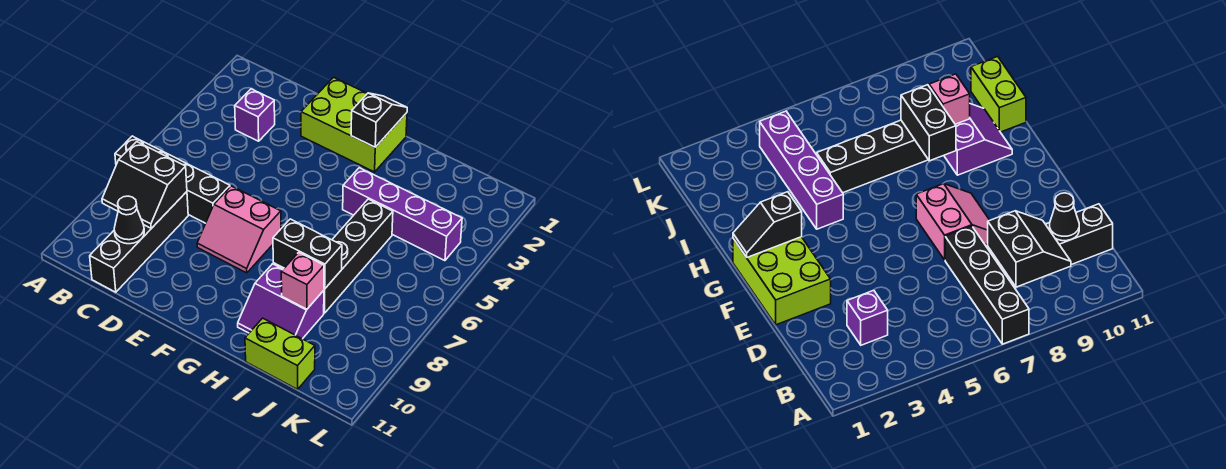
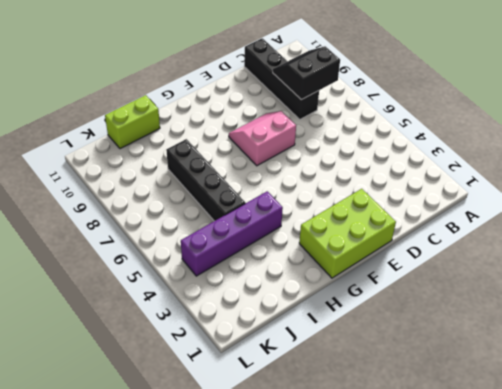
none -> black brick A7:D7 level 1
none -> purple brick C3 level 1
none -> purple slope H9:I10 level 1 top 9

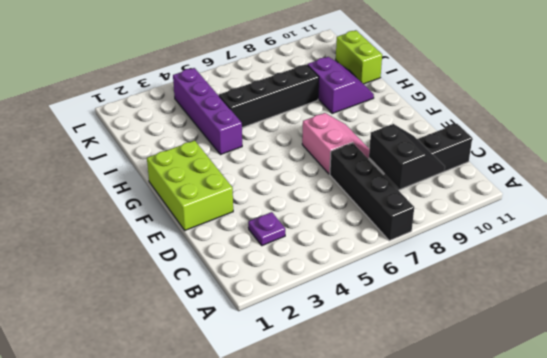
purple plate C3 level 1 -> purple brick C3 level 1
none -> black cone C10 level 2
none -> black slope G1:G2 level 2 top 2
none -> black brick H8:I8 level 2

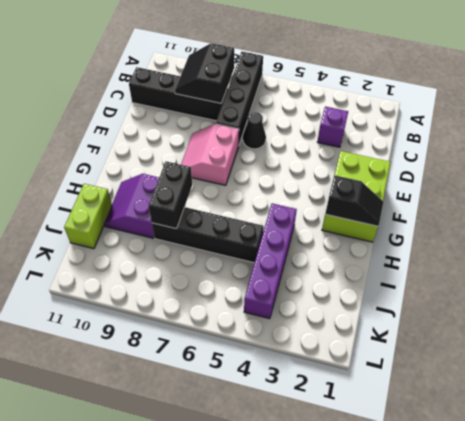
black cone D6 level 1 -> black cone C10 level 2
none -> pink brick I9 level 2

